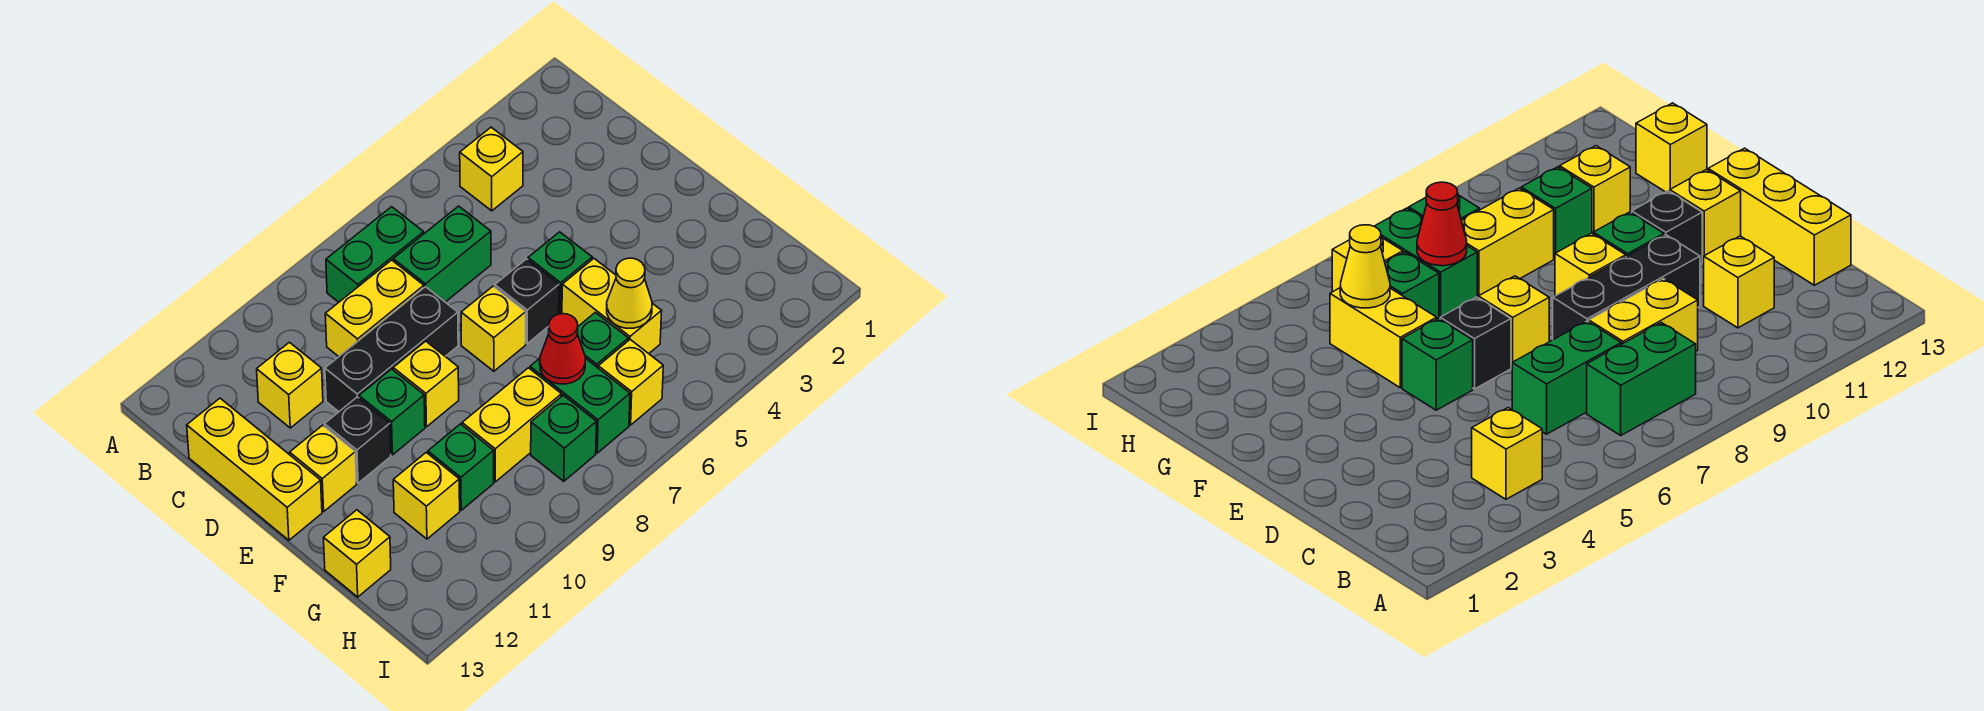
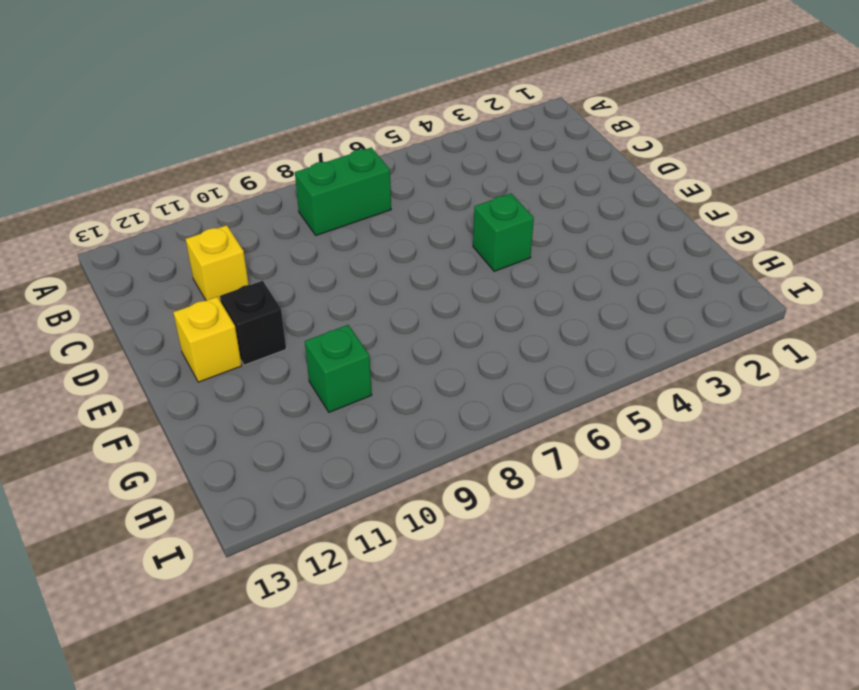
none -> yellow brick B4 level 1
none -> green brick C6:C7 level 1
none -> yellow brick C8:C9 level 1

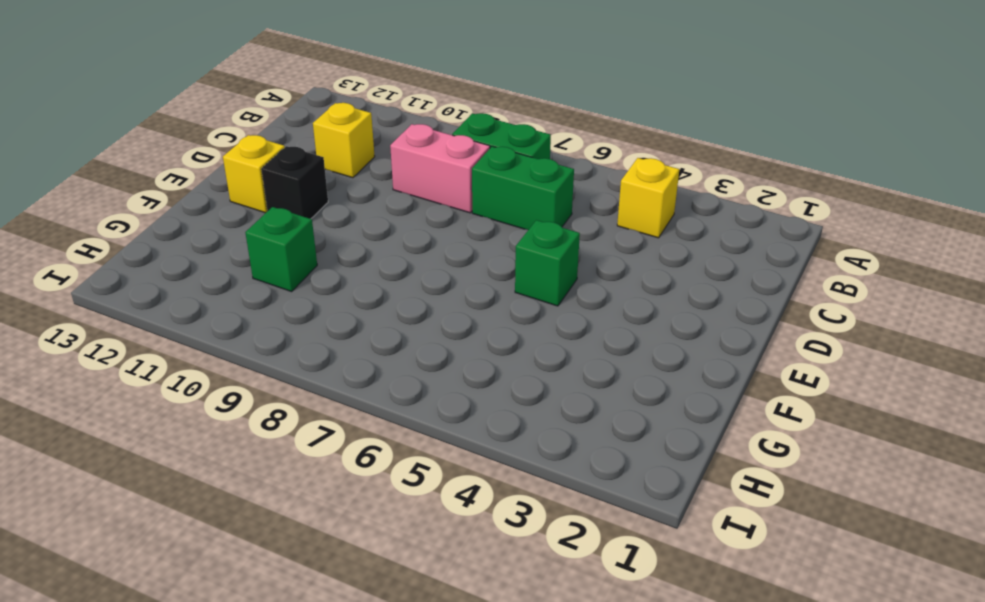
pink brick C8:C9 level 1 -> yellow brick C8:C9 level 1
none -> yellow brick C13:E13 level 1
none -> black brick D8:D10 level 1
none -> black brick E6 level 1

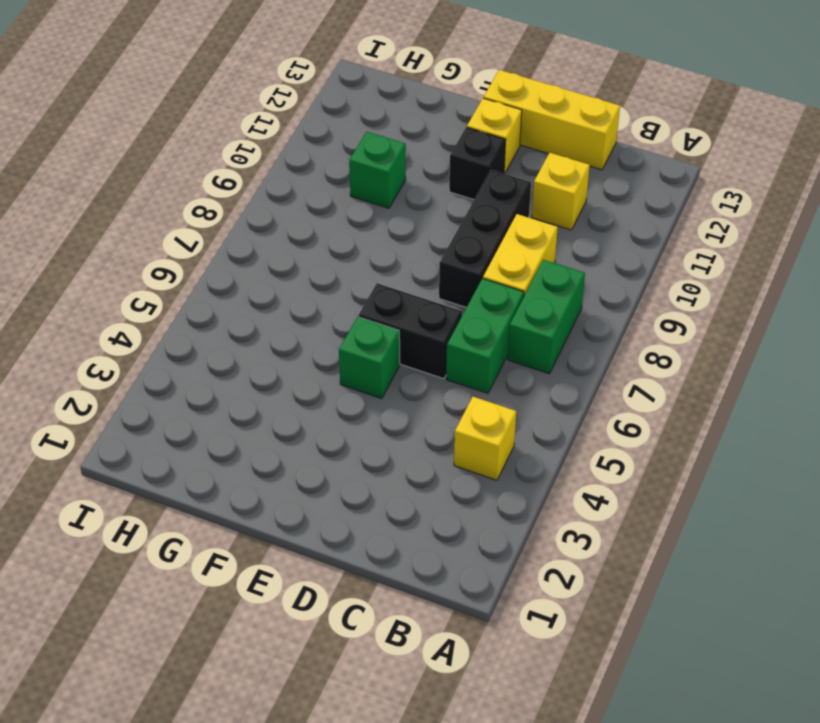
black brick D6:E6 level 1 -> black brick E6 level 1
none -> yellow brick E7 level 1
none -> yellow brick E9 level 1
none -> green brick E10 level 1

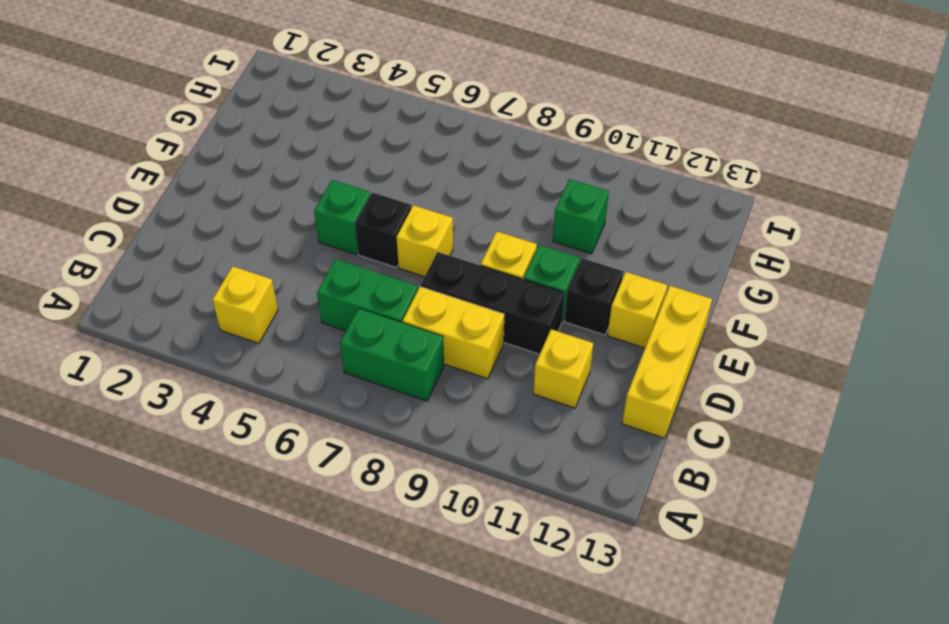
none -> yellow brick F5:G5 level 1
none -> green brick G6 level 1
none -> green brick G7:H7 level 1

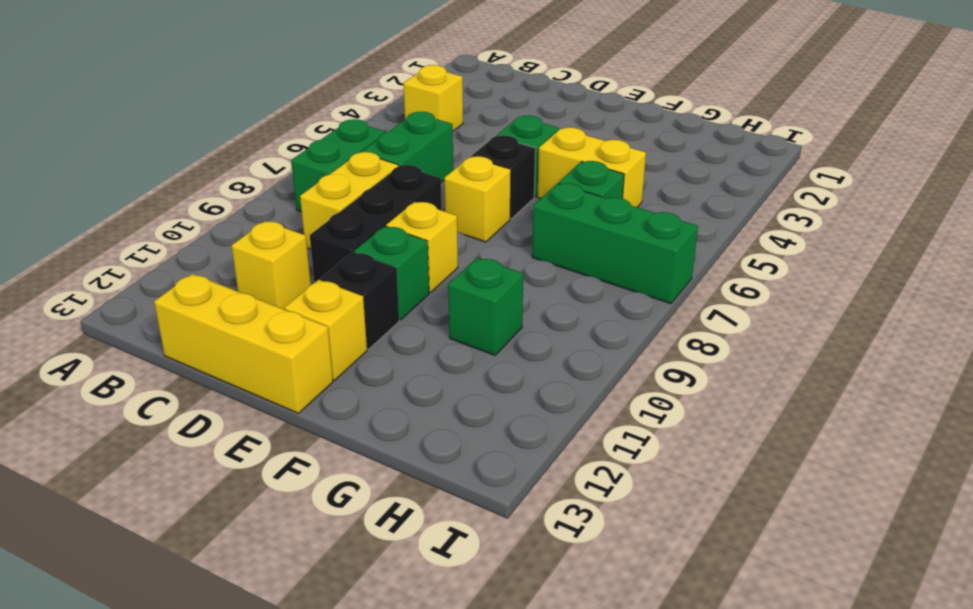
green brick G7:I7 level 1 -> green brick G7:H7 level 1
none -> yellow brick G8:G9 level 1
none -> yellow brick G11 level 1
none -> yellow brick G13 level 1

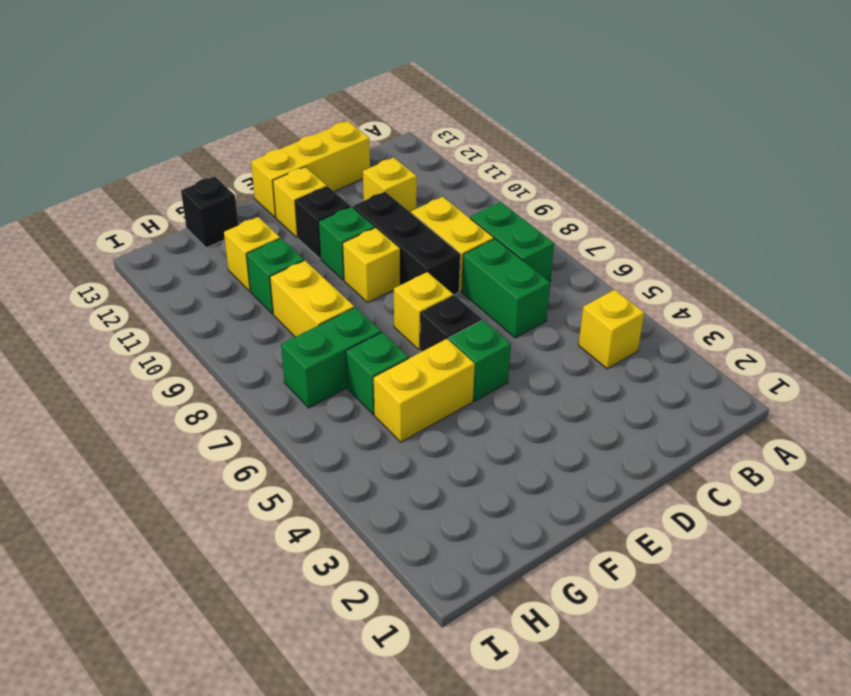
black brick G13 level 1 -> yellow brick G13 level 1
none -> yellow brick H6 level 1
none -> green brick H8 level 1
none -> yellow cone G5 level 2

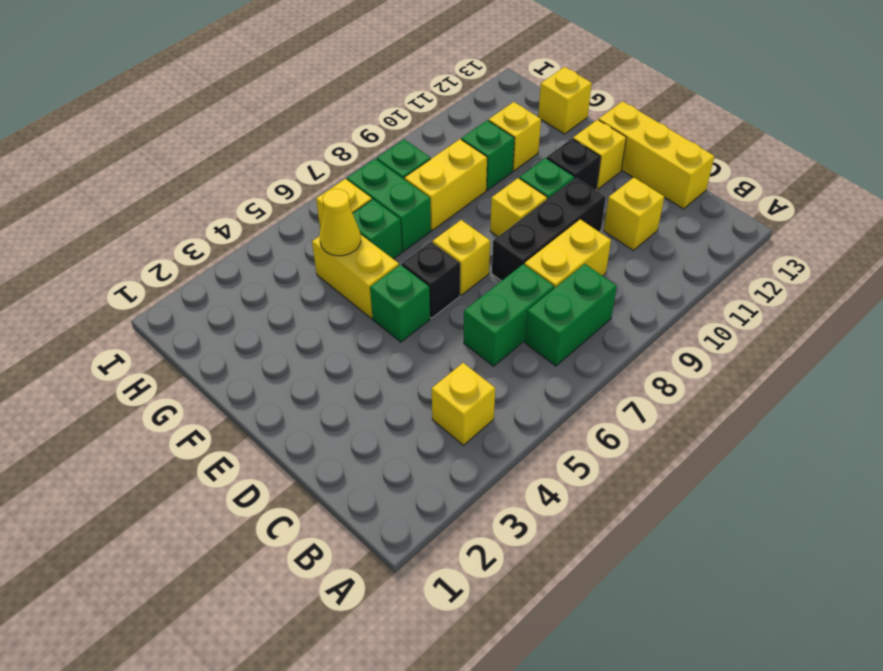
none -> red cone G7 level 2

